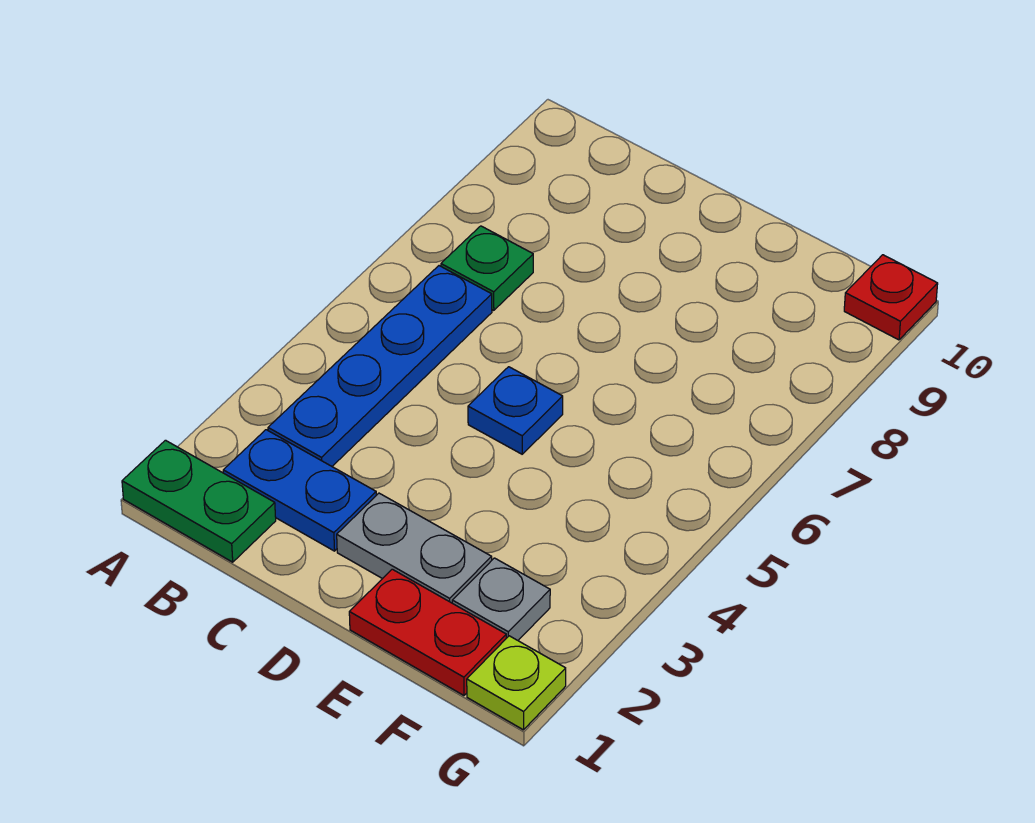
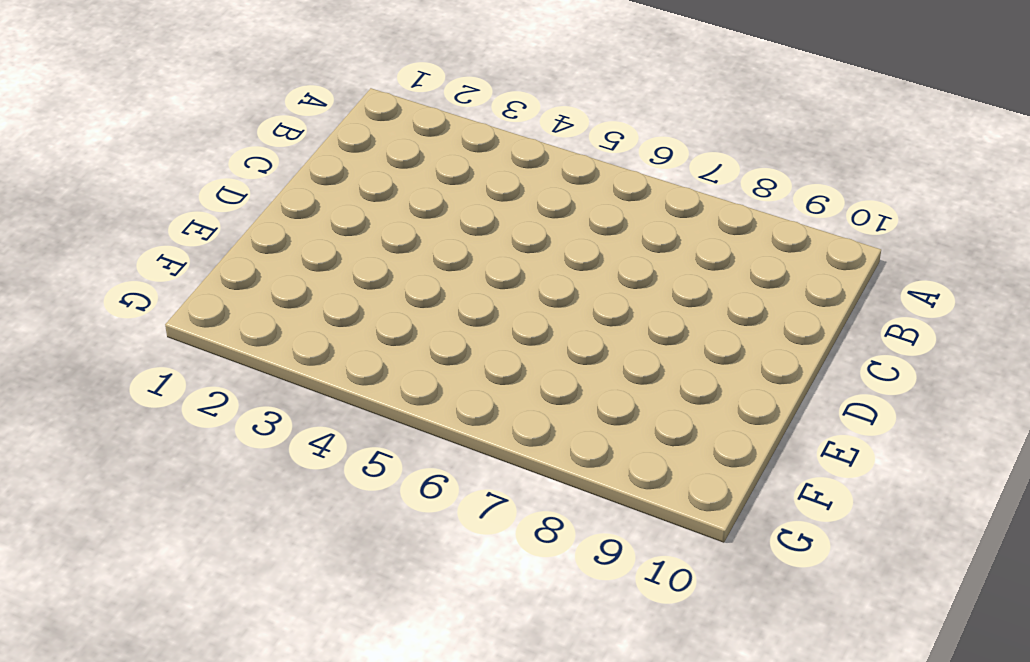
none -> green plate A1:B1 level 1
none -> blue plate B2:C2 level 1

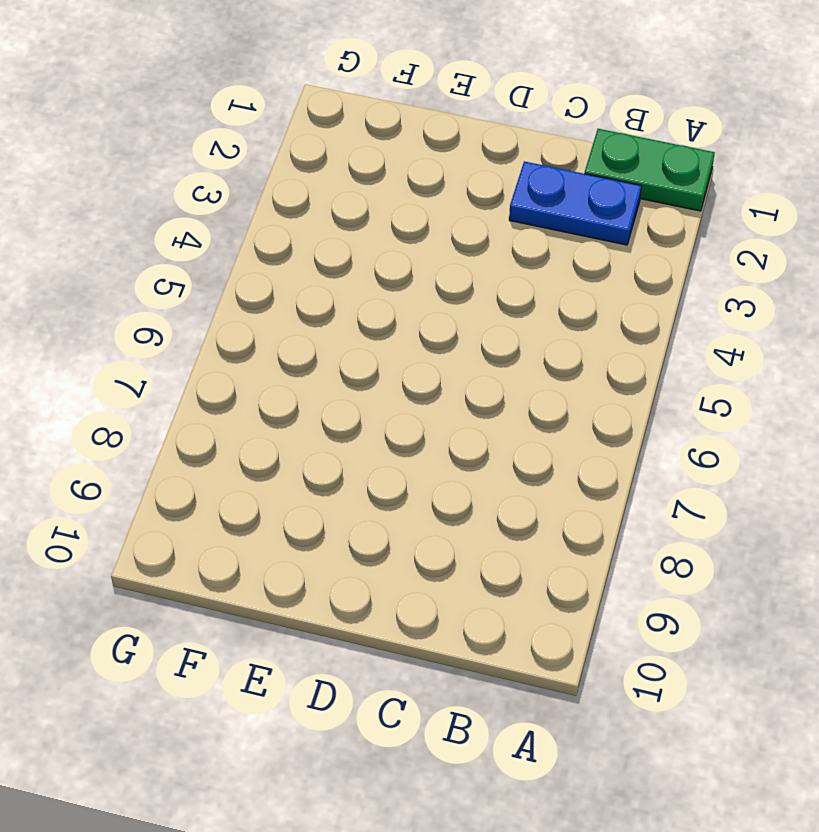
none -> blue plate B3:B6 level 1
none -> green plate B7 level 1

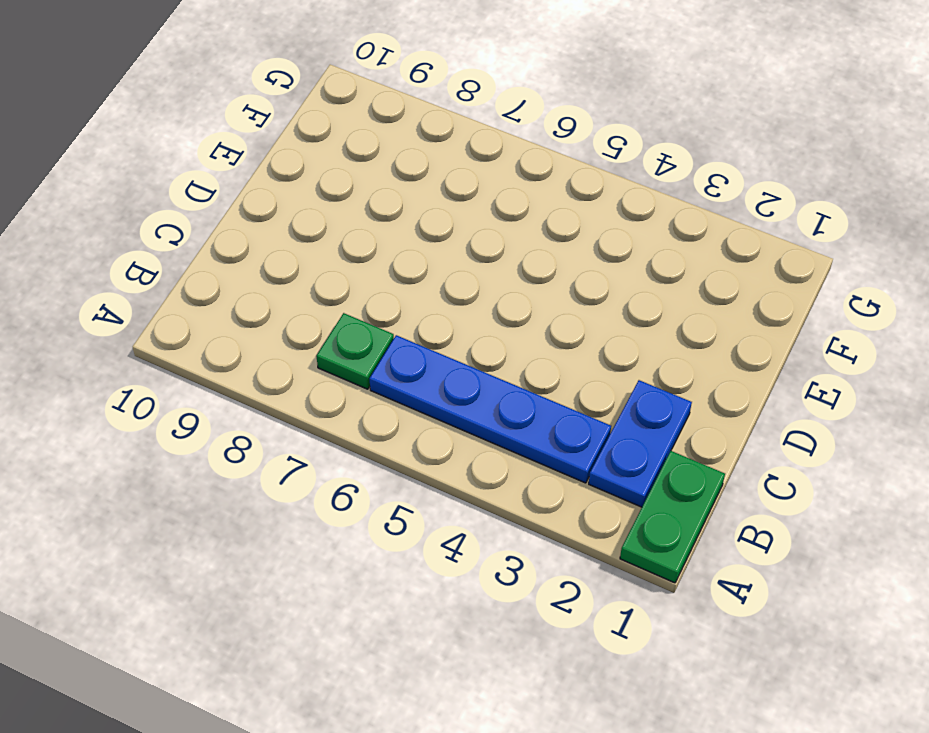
none -> grey plate D2:E2 level 1
none -> blue plate D5 level 1

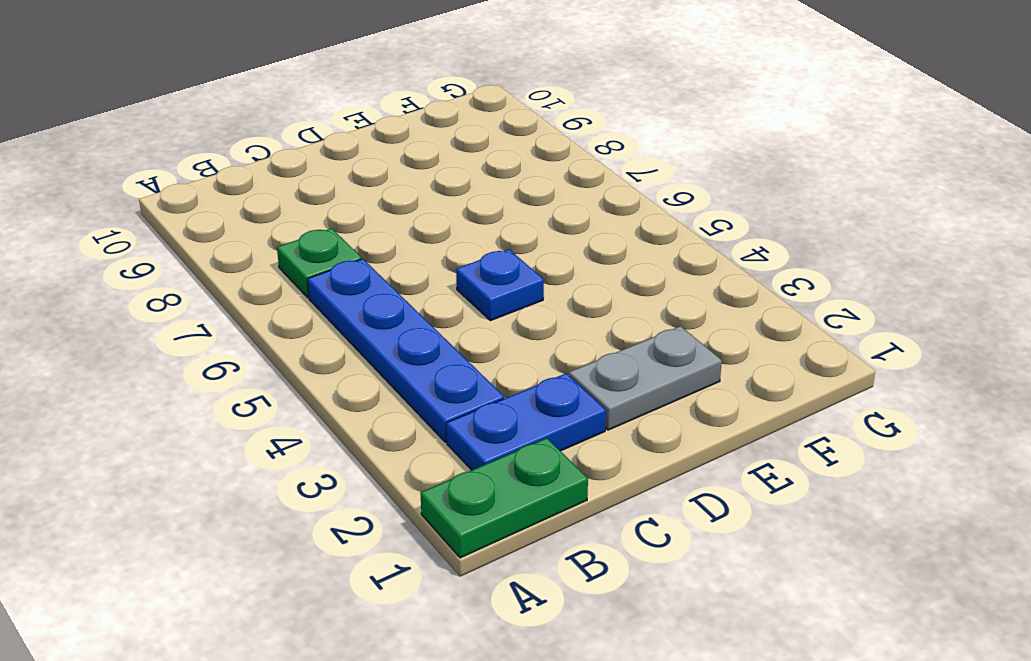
none -> red plate E1:F1 level 1
none -> grey plate F2 level 1

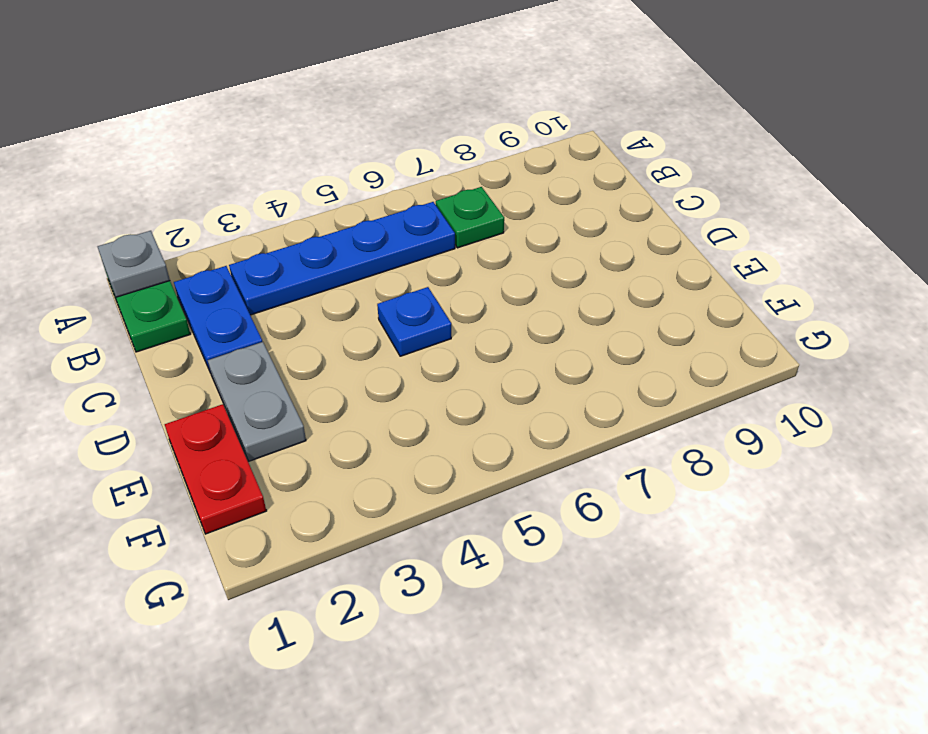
grey plate A1 level 2 -> grey plate F2 level 1
none -> lime plate G1 level 1
none -> red plate G10 level 1

